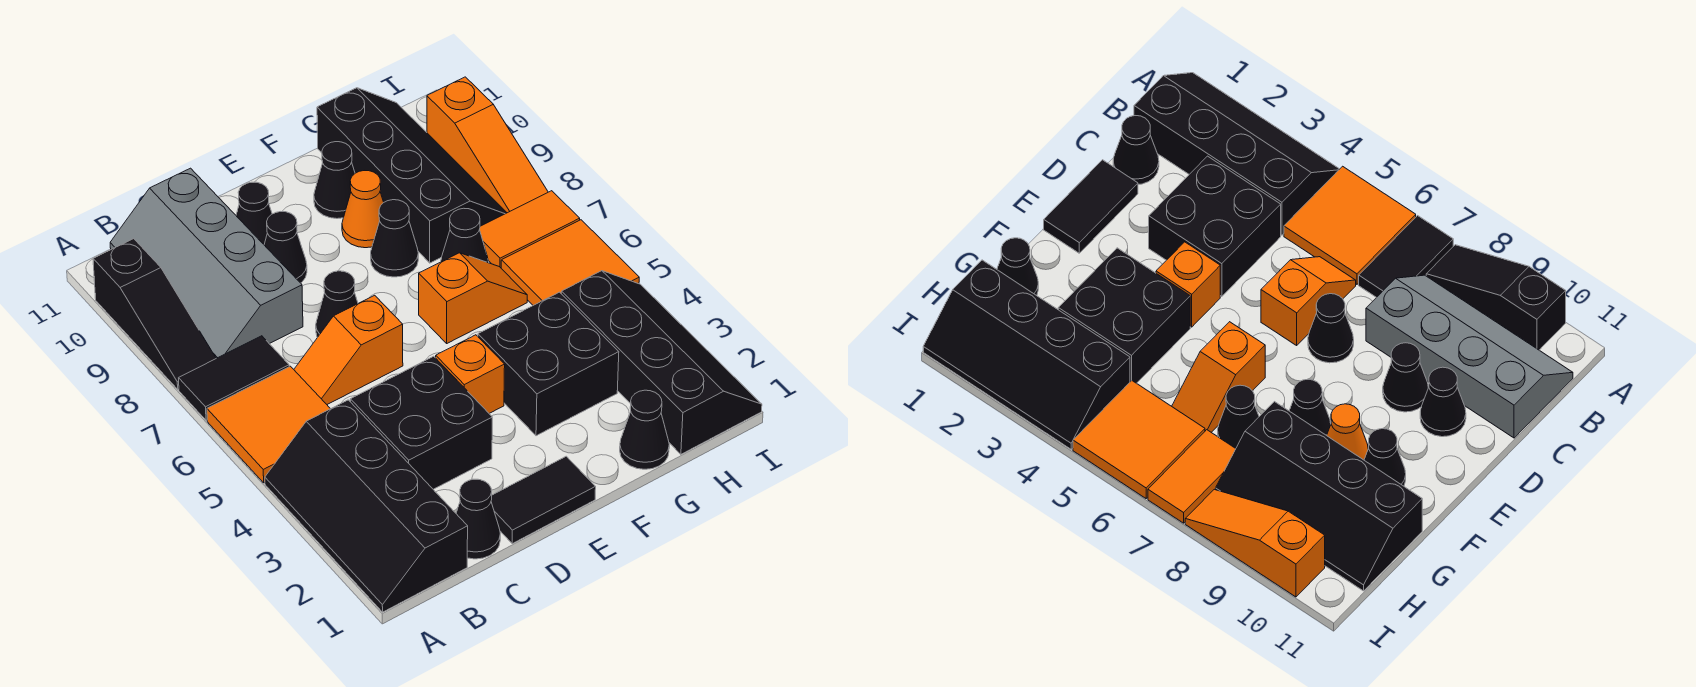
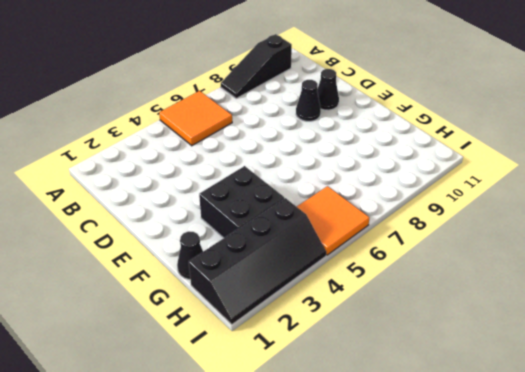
none -> black slope A1:B4 level 1 top B
none -> black tile A7:B7 level 1
none -> grey slope B8:C11 level 1 top C

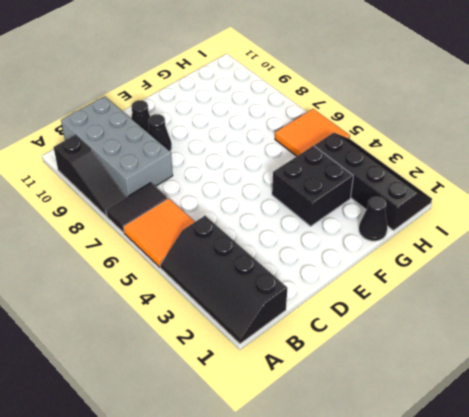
grey brick B8:C11 level 1 -> grey slope B8:C11 level 1 top C
none -> black cone C1 level 1
none -> black brick C3:D4 level 1
none -> orange slope C6:D6 level 1 top D

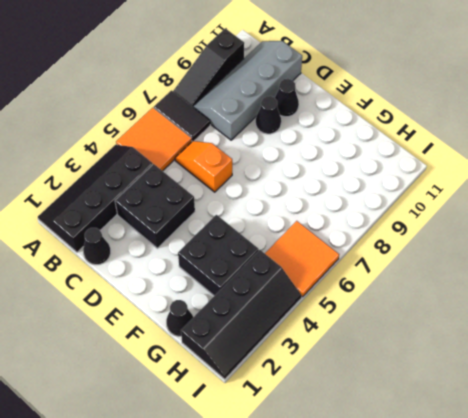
none -> black tile D1:E1 level 1
none -> black cone D7 level 1
none -> orange brick E4 level 1

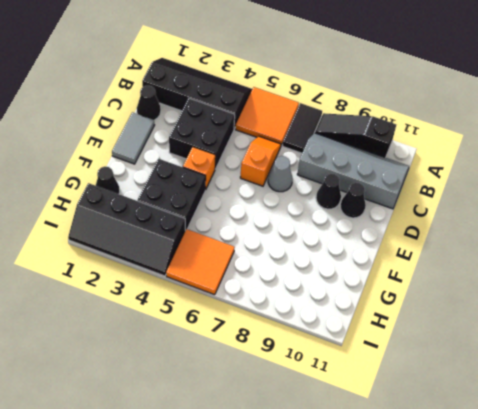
grey tile D1:E1 level 1 -> black tile D1:E1 level 1
grey cone D7 level 1 -> black cone D7 level 1
none -> orange slope F6:G6 level 1 top F
none -> black cone F8 level 1
none -> orange cone F9 level 1

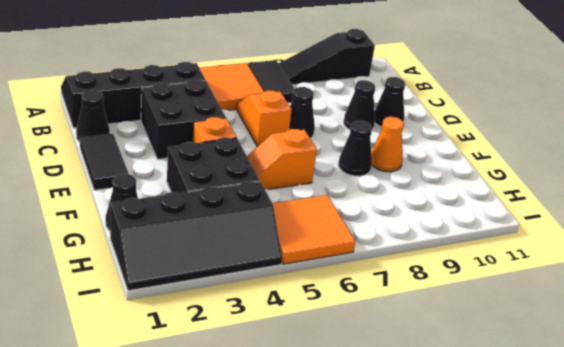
orange slope F5:F6 level 1 top 6 -> orange slope F6:G6 level 1 top F
none -> grey slope B8:C11 level 1 top C
none -> black cone F10 level 1
none -> black cone G7 level 1

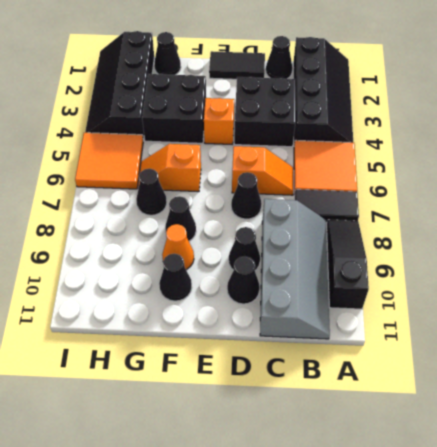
none -> black slope G8:H11 level 1 top G
none -> orange tile H7:I7 level 1
none -> orange slope I8:I10 level 1 top 10

